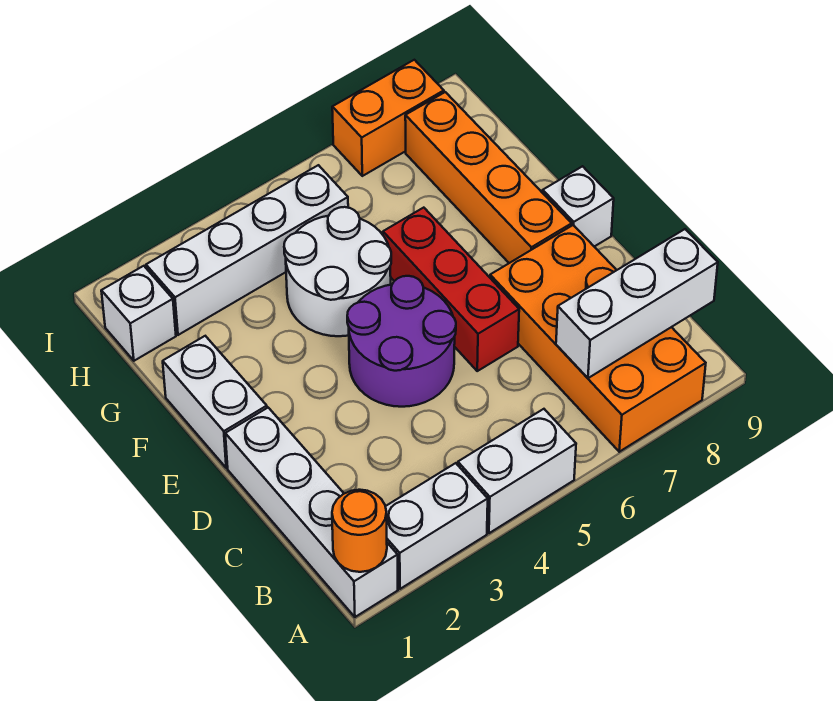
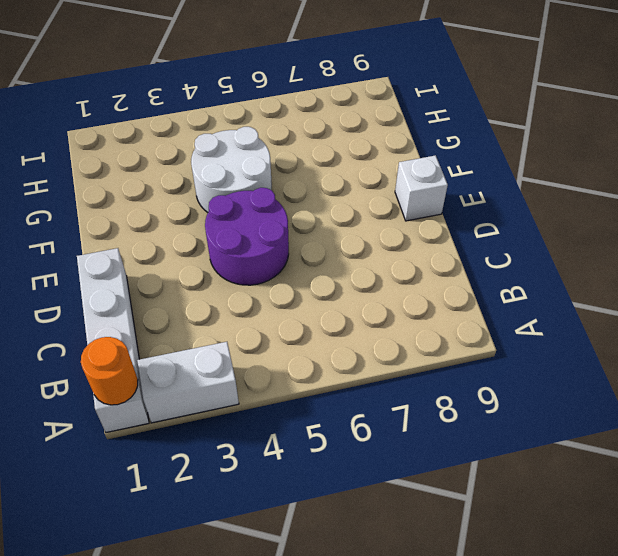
none -> white brick A4:A5 level 1
none -> orange brick A7:D8 level 1
none -> red brick D6:F6 level 1

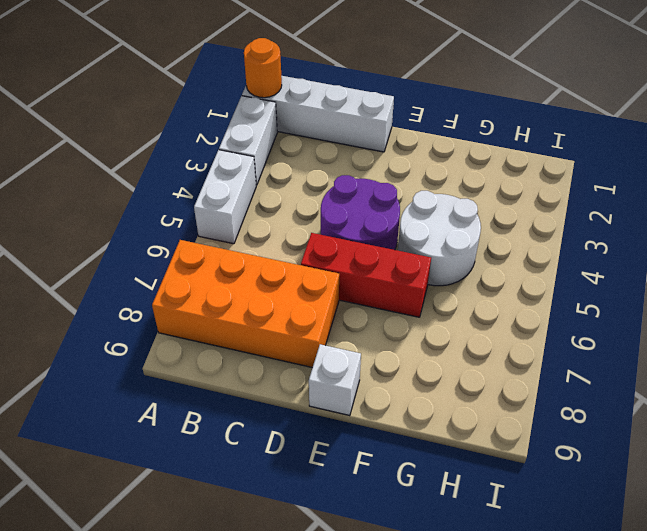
none -> white brick E1:F1 level 1
none -> orange brick E8:H8 level 1
none -> white brick H1 level 1

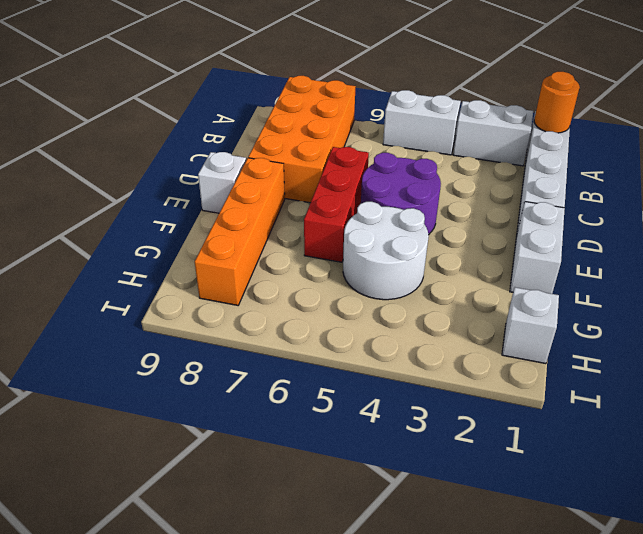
none -> white brick H2:H5 level 1
none -> orange brick I7:I8 level 1
none -> white brick B7:B9 level 2

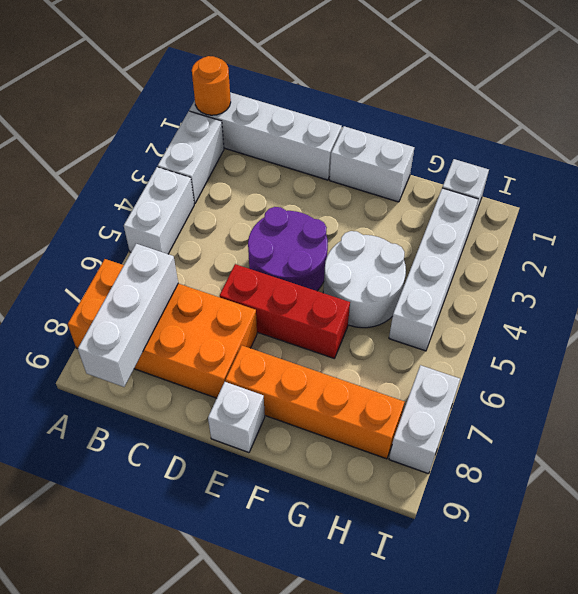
white brick I7:I8 level 1 -> orange brick I7:I8 level 1

